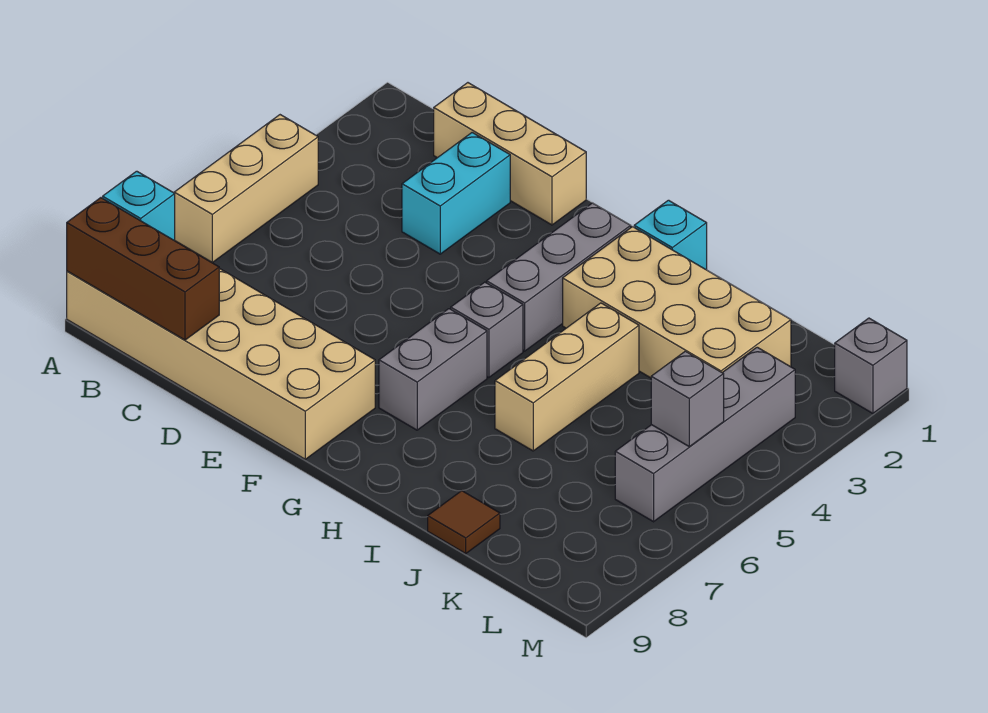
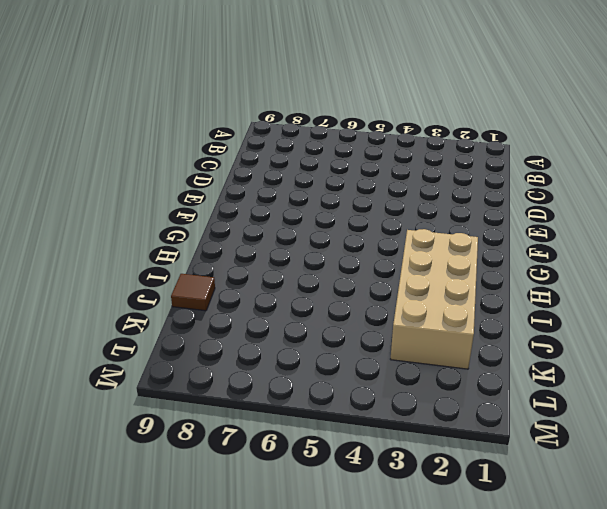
none -> tan brick A4:A6 level 1
none -> tan brick A8:F9 level 1
none -> tan brick C1:E1 level 1

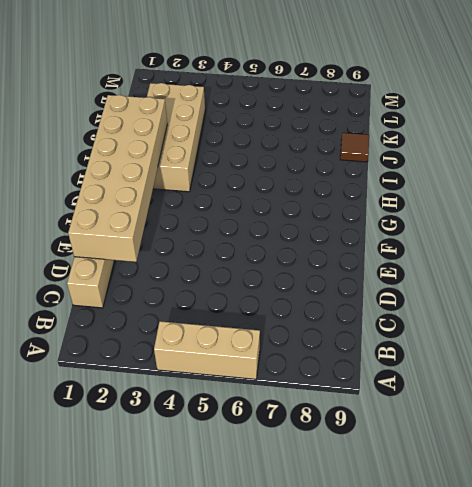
tan brick D1:I2 level 2 -> tan brick A8:F9 level 1
none -> cyan brick D2:D3 level 1
none -> grey brick G2:G4 level 1
none -> grey brick G5 level 1

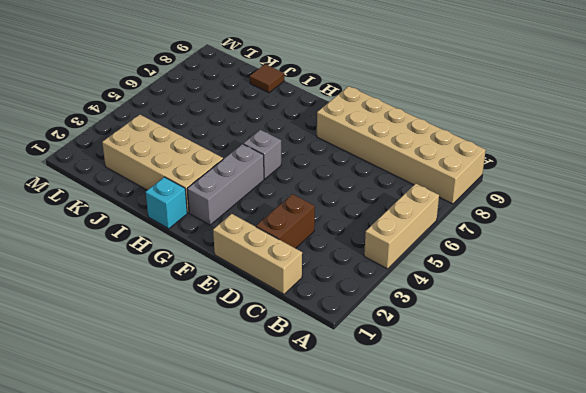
brown brick D2:D3 level 1 -> cyan brick D2:D3 level 1
none -> grey brick G6:G7 level 1
none -> tan brick I4:I6 level 1
none -> grey brick L3:L6 level 1

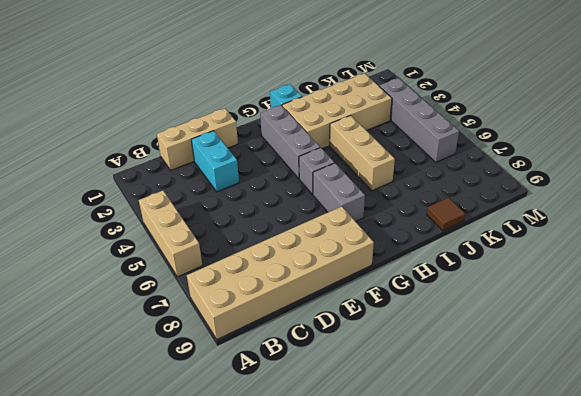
none -> grey brick M1 level 1
none -> cyan brick A8 level 2
none -> brown brick A9:C9 level 2

